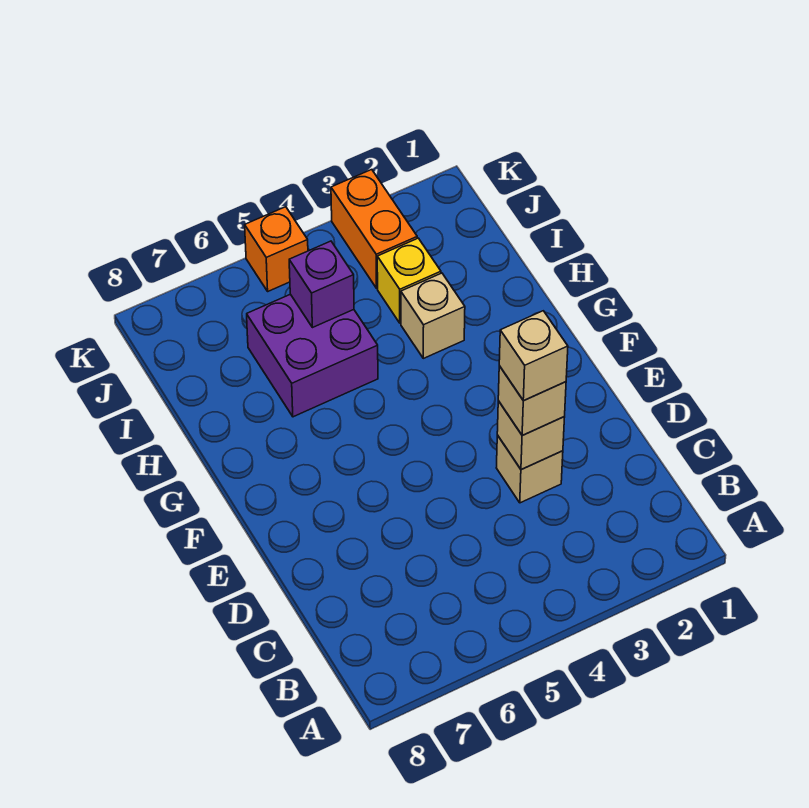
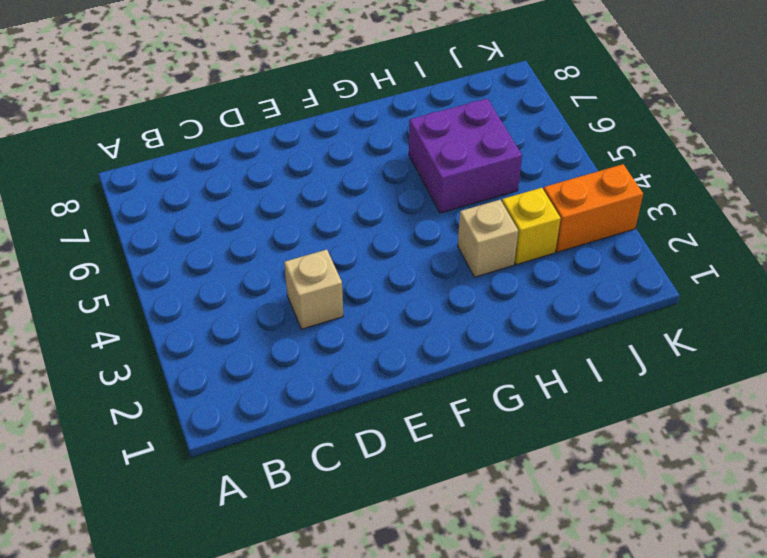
none -> orange brick K5 level 1
none -> tan brick D3 level 2

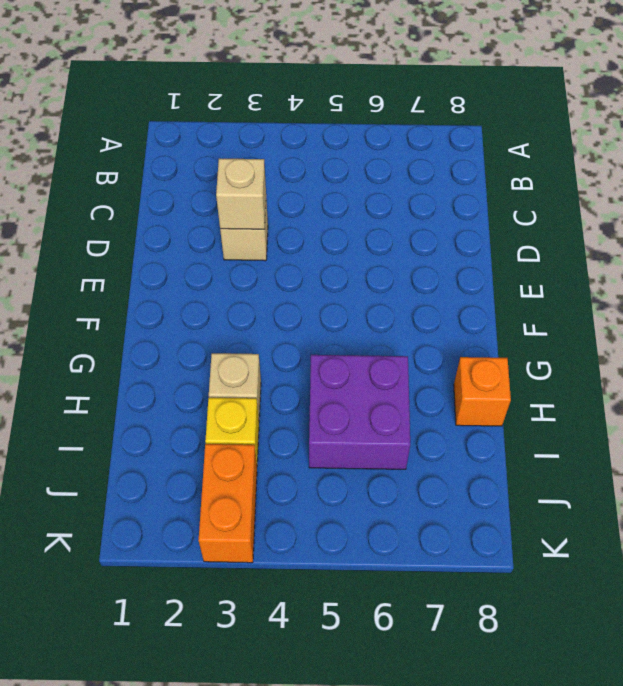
orange brick H8 level 1 -> orange brick K5 level 1
none -> purple brick I5 level 2
none -> tan brick D3 level 3

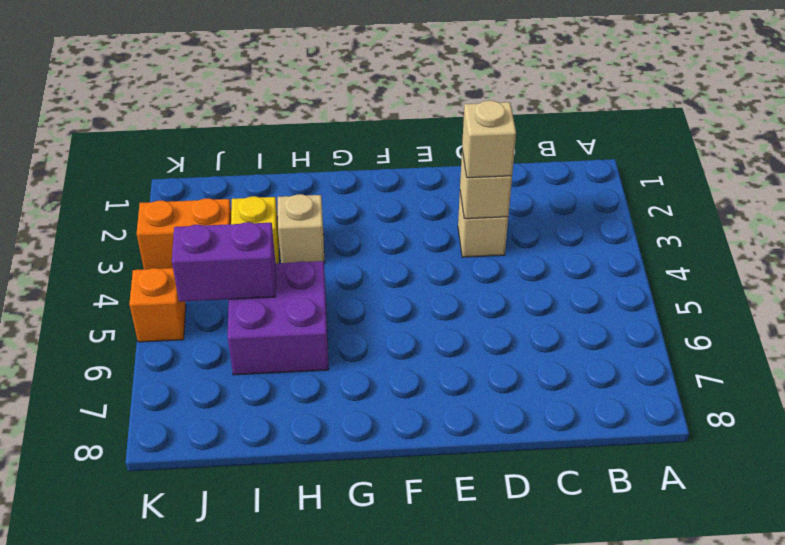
purple brick I5:J5 level 2 -> purple brick I5 level 2
none -> tan brick D3 level 4

